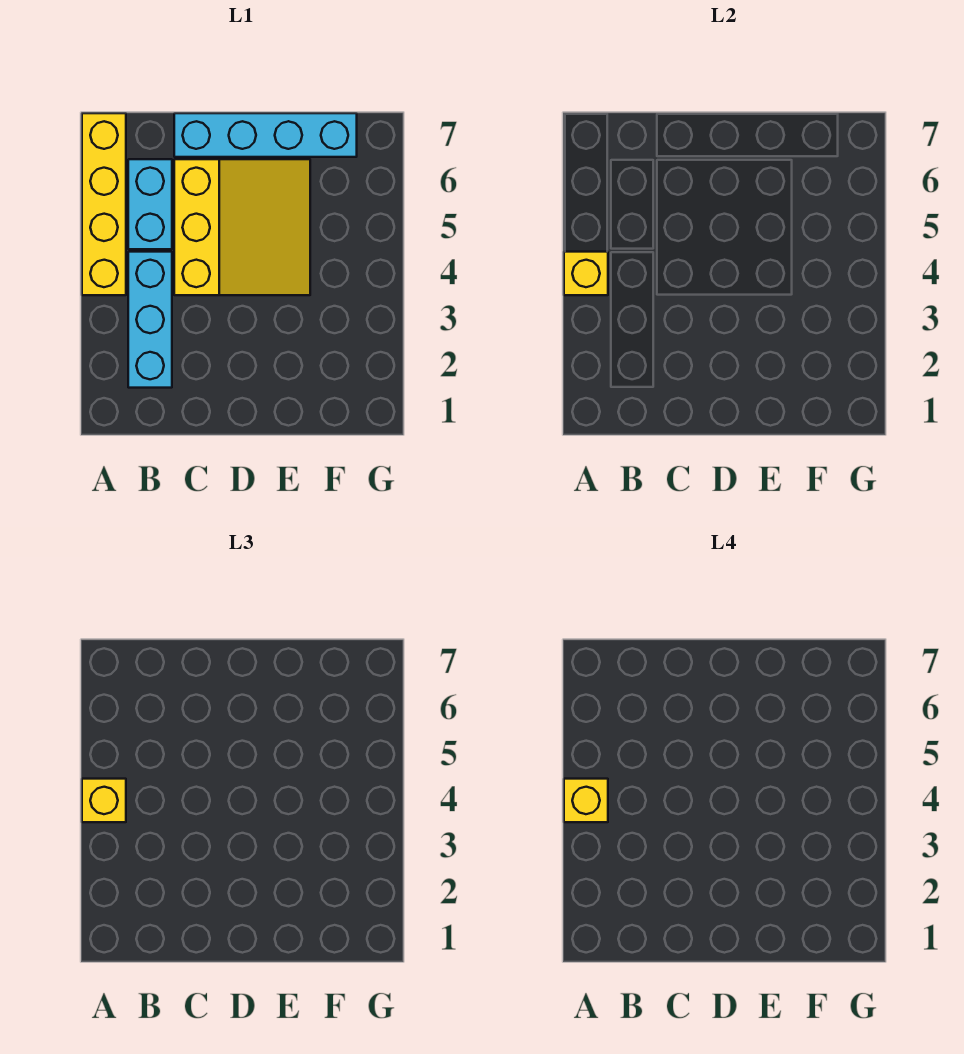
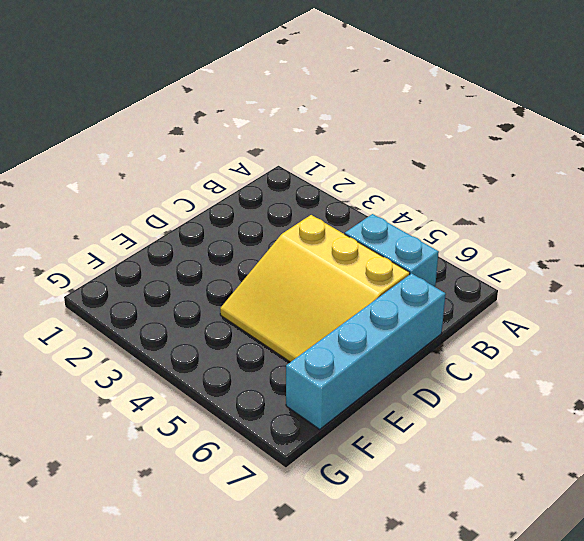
none -> yellow brick A4:A7 level 1
none -> cyan brick B2:B4 level 1

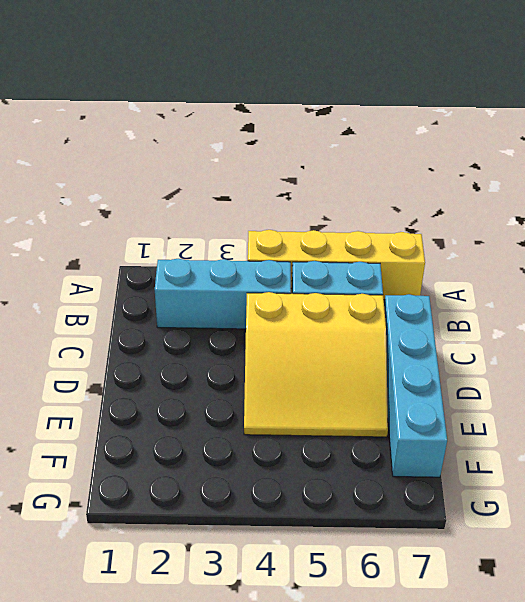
none -> yellow brick A4 level 2
none -> yellow brick A4 level 3

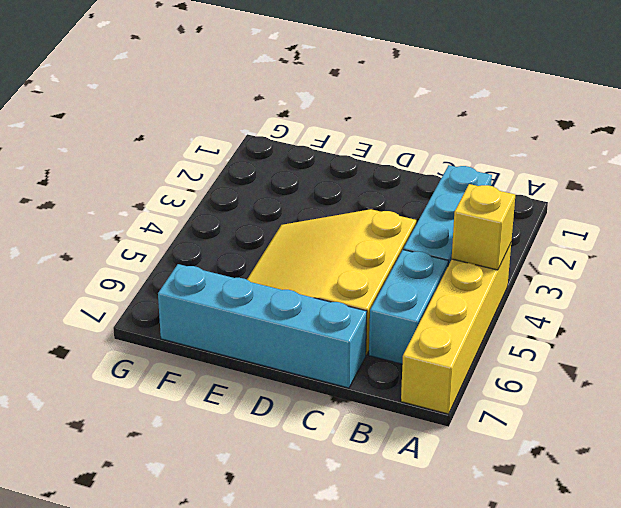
none -> yellow brick A4 level 3
none -> yellow brick A4 level 4

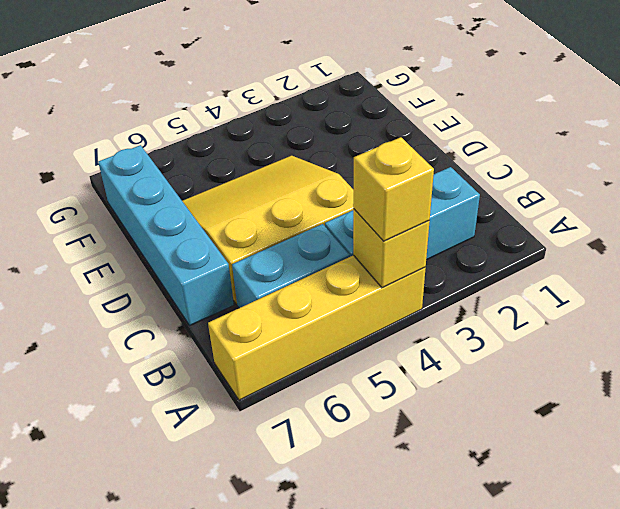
none -> yellow brick A4 level 4

